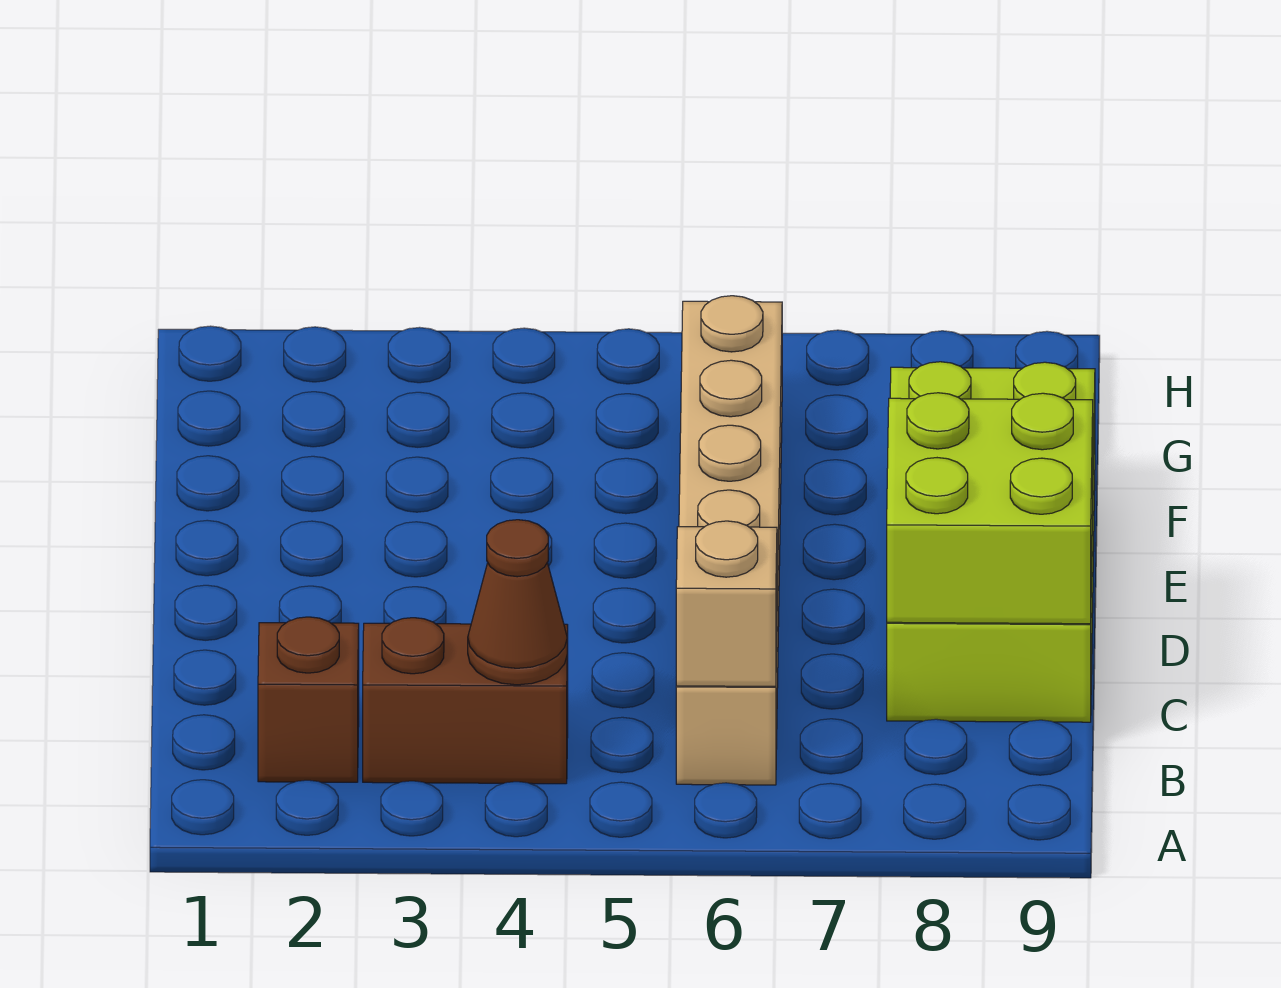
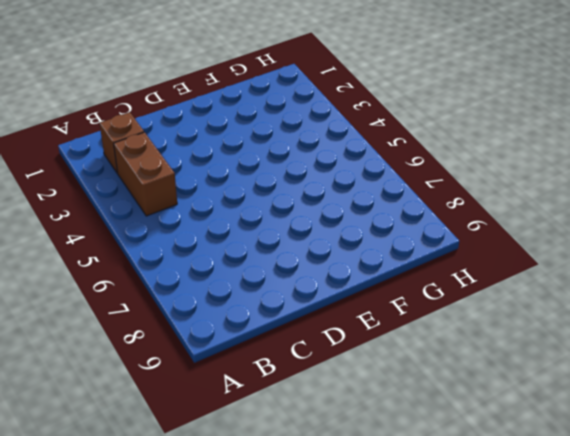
none -> tan brick B6:G6 level 1
none -> lime brick C8:F9 level 1

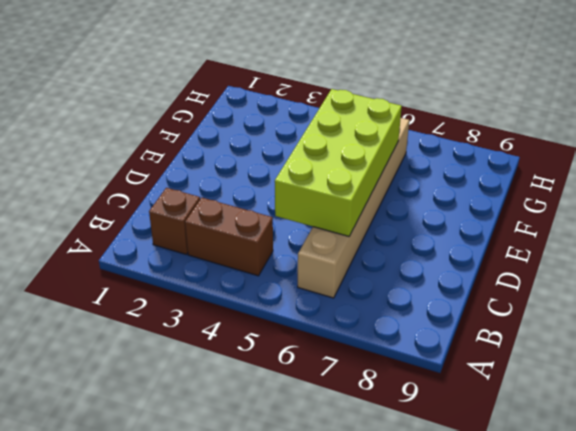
lime brick C5:F6 level 2 -> lime brick C8:F9 level 1
none -> brown cone B4 level 2
none -> tan brick B6 level 2

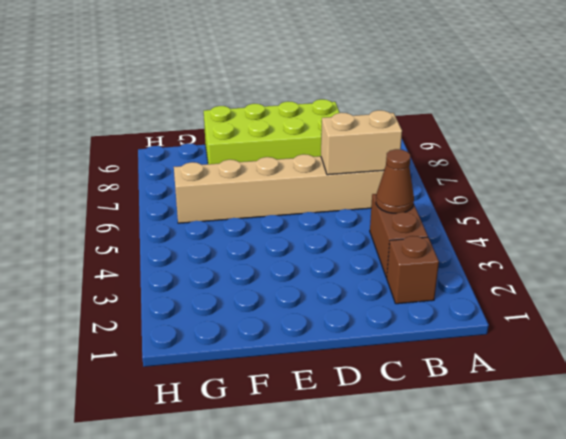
tan brick B6:C6 level 2 -> tan brick B6 level 2
none -> lime brick C8:D9 level 2

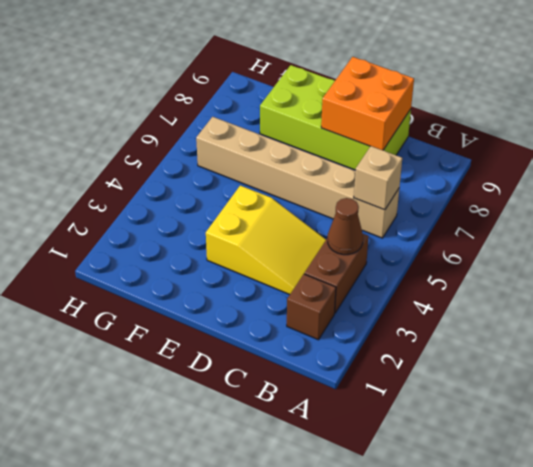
yellow slope C3:E4 level 1 top E -> none
orange brick C8:D9 level 2 -> lime brick C8:D9 level 2

